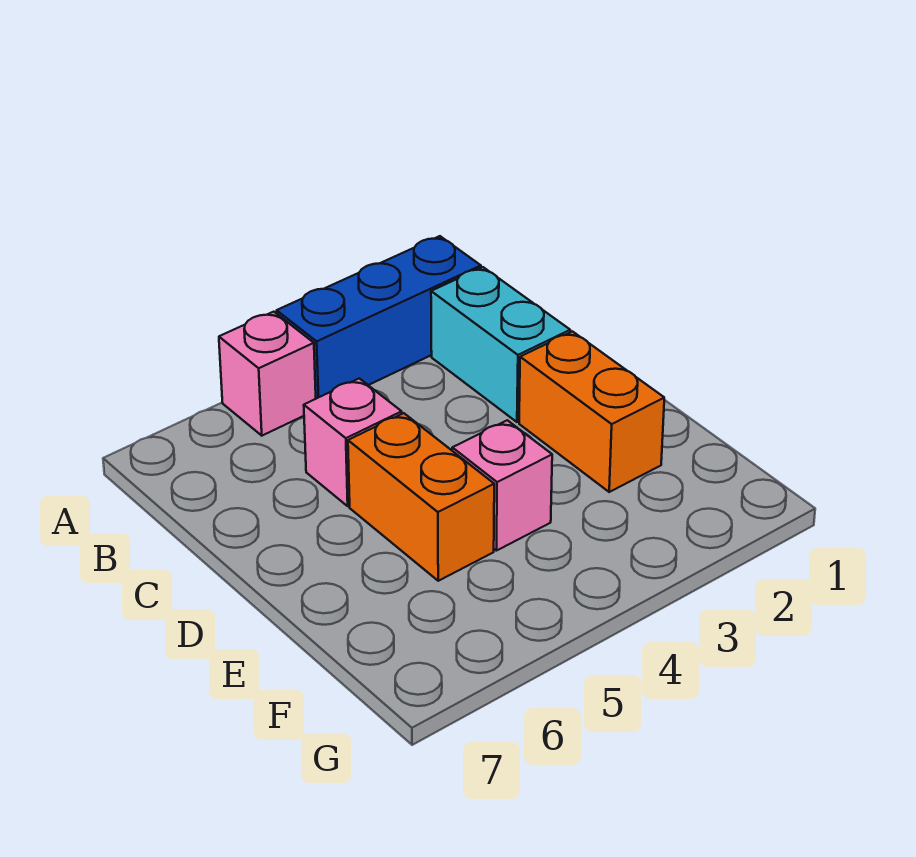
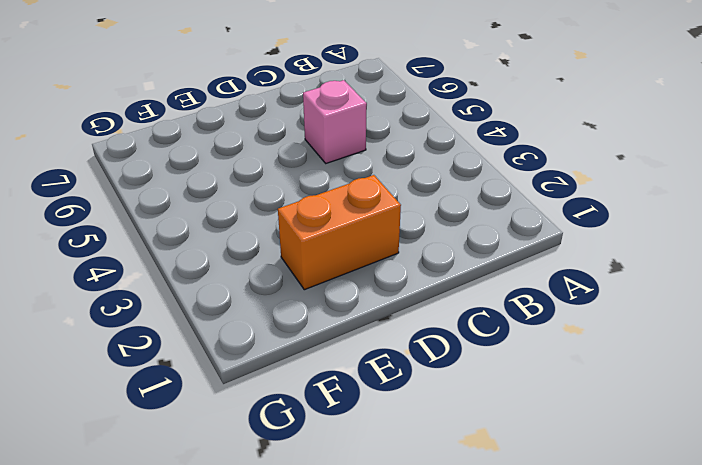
none -> blue brick A2:A4 level 1
none -> pink brick A5 level 1

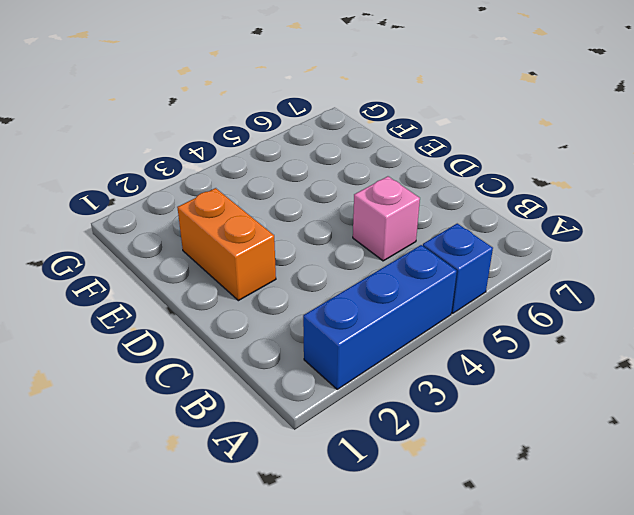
blue brick A5 level 1 -> pink brick A5 level 1
none -> cyan brick B2:C2 level 1
none -> orange brick D5:E5 level 1

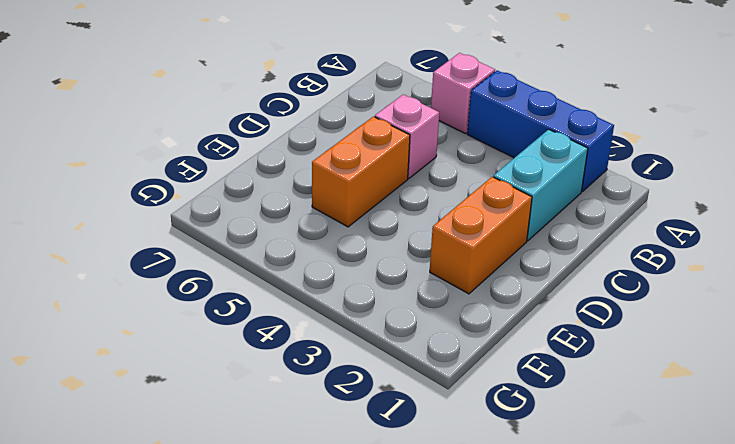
none -> pink brick E4 level 1

